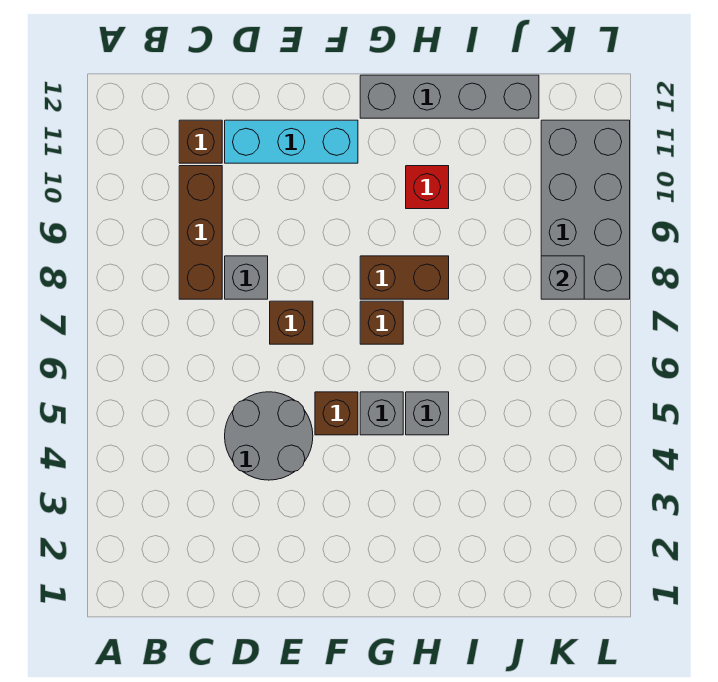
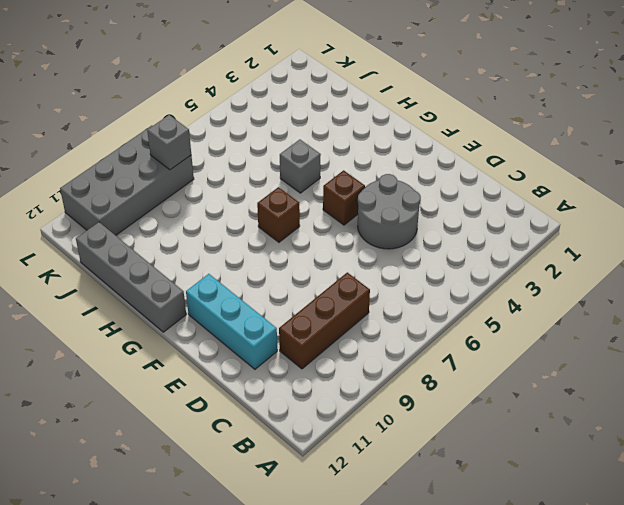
none -> brown brick C11 level 1
none -> grey brick D8 level 1
none -> brown brick E7 level 1

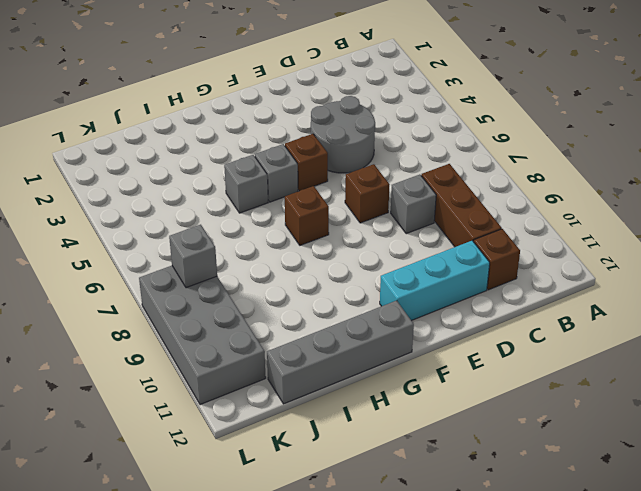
none -> brown brick G8:H8 level 1
none -> red brick H10 level 1

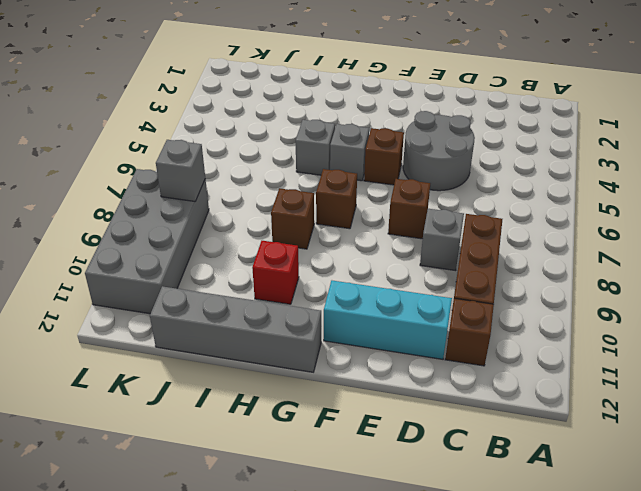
brown brick H8 level 1 -> brown brick G8:H8 level 1

